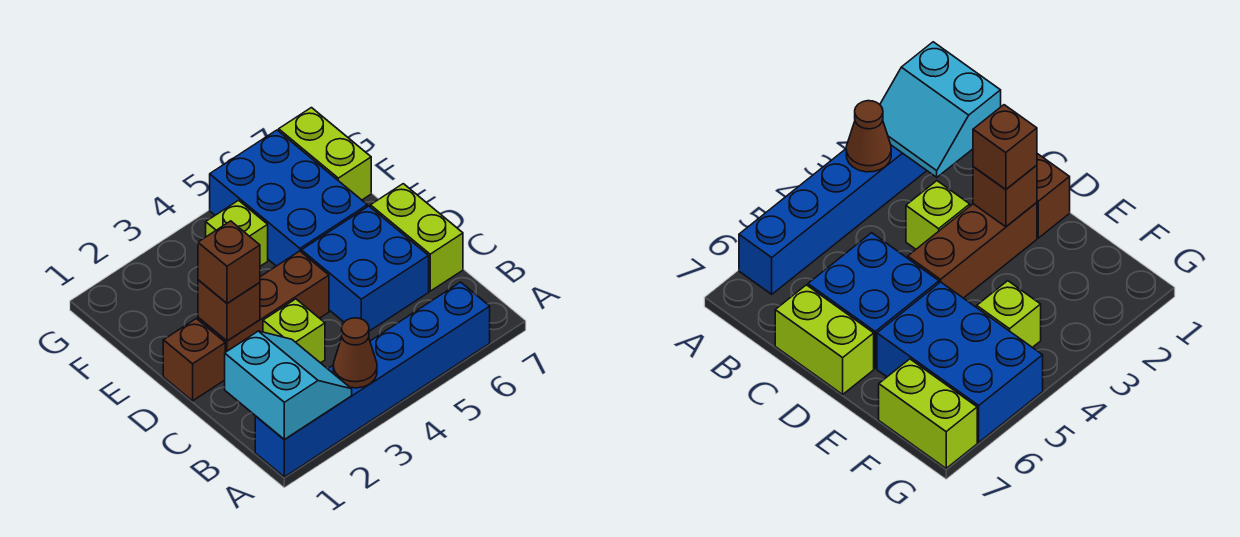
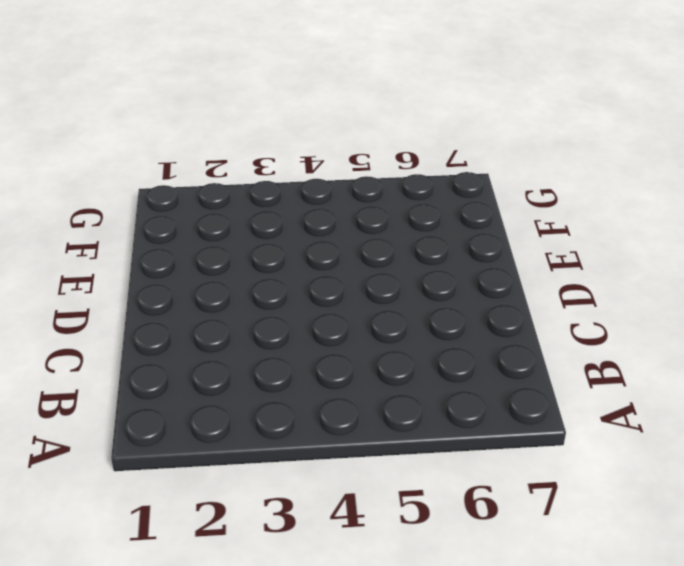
none -> blue brick A1:A6 level 1
none -> lime brick C3 level 1
none -> blue brick C5:D6 level 1

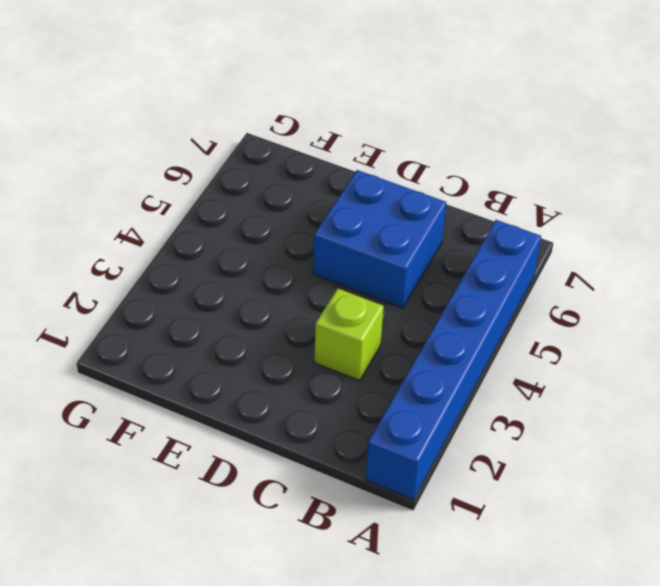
none -> lime brick C7:D7 level 1
none -> brown brick D1 level 1
none -> brown brick D2:D4 level 1

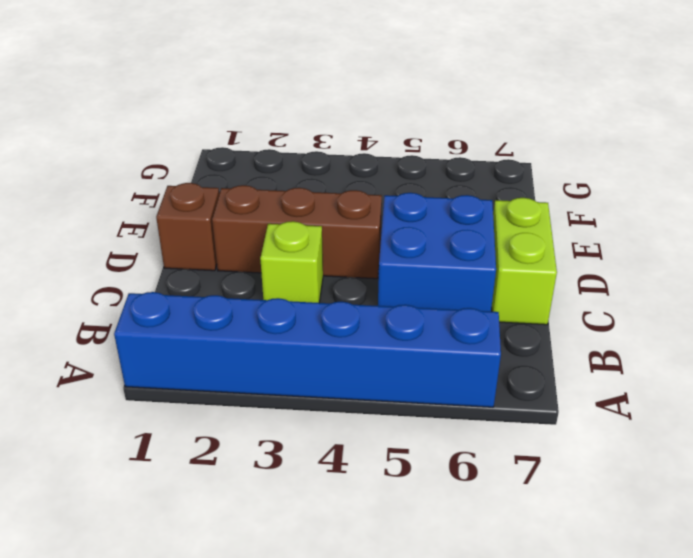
none -> blue brick E5:G6 level 1
none -> lime brick F4 level 1
none -> lime brick F7:G7 level 1

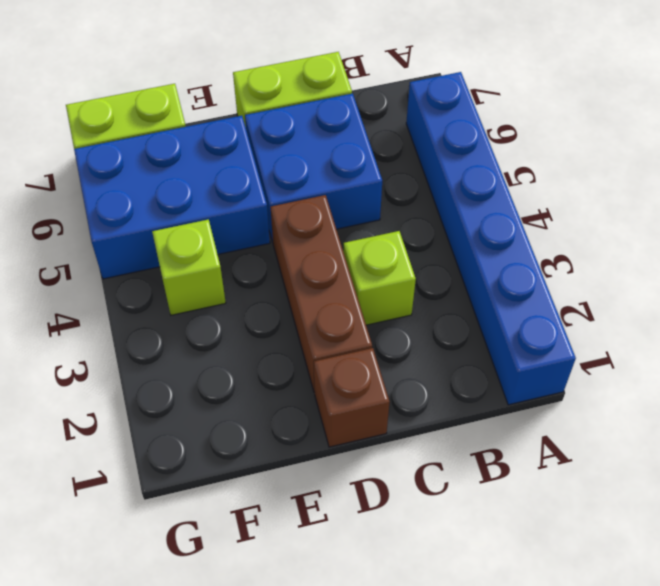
none -> cyan slope A1:B2 level 2 top 1
none -> brown cone A3 level 2
none -> brown brick D2 level 2

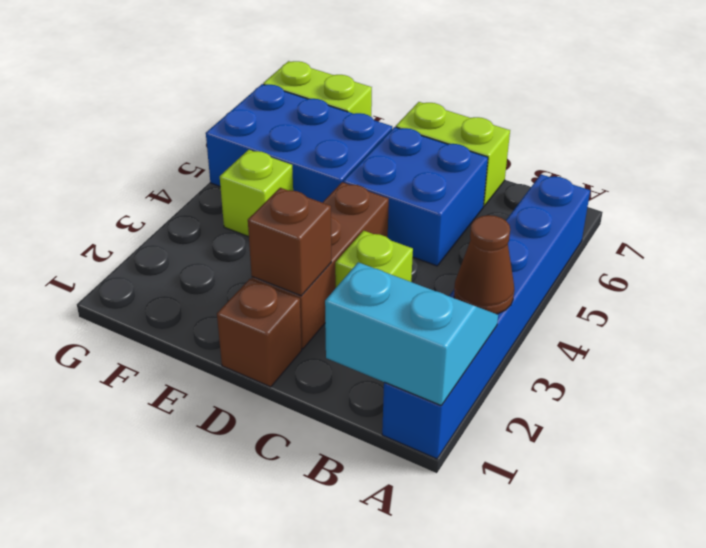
none -> brown brick D2 level 3

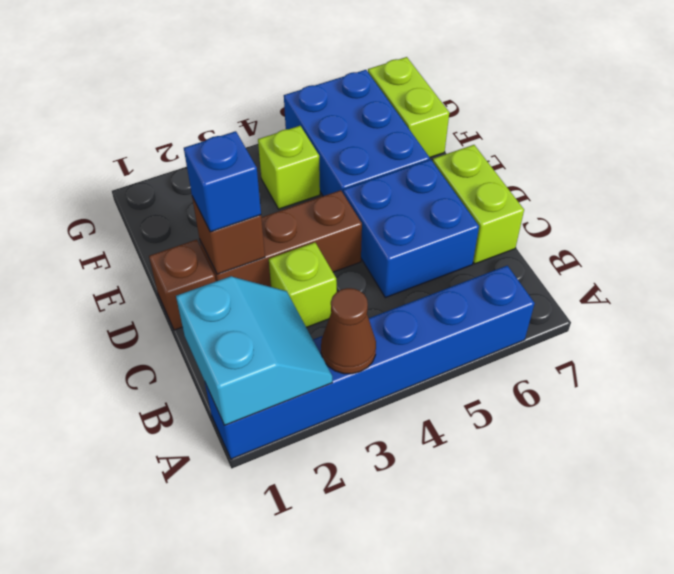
blue brick D2 level 3 -> brown brick D2 level 3

